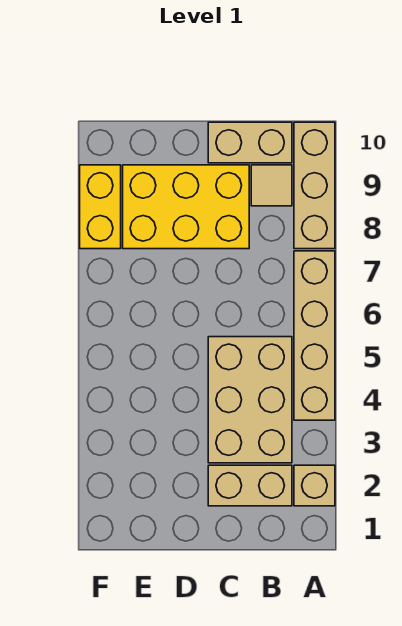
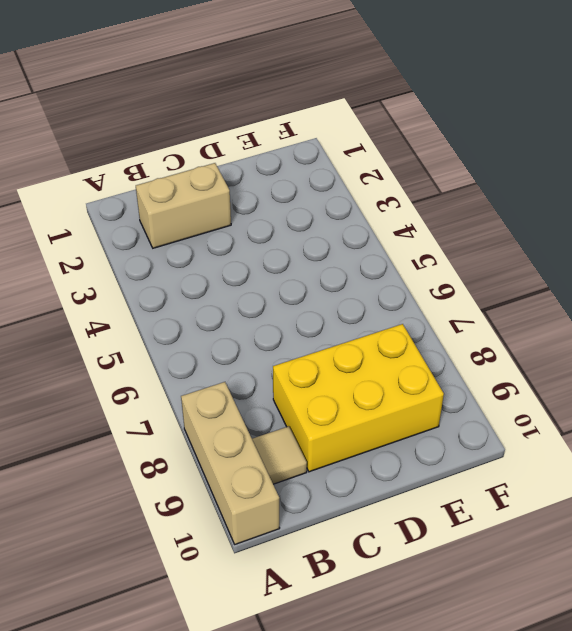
none -> tan brick A2 level 1
none -> tan brick A4:A7 level 1

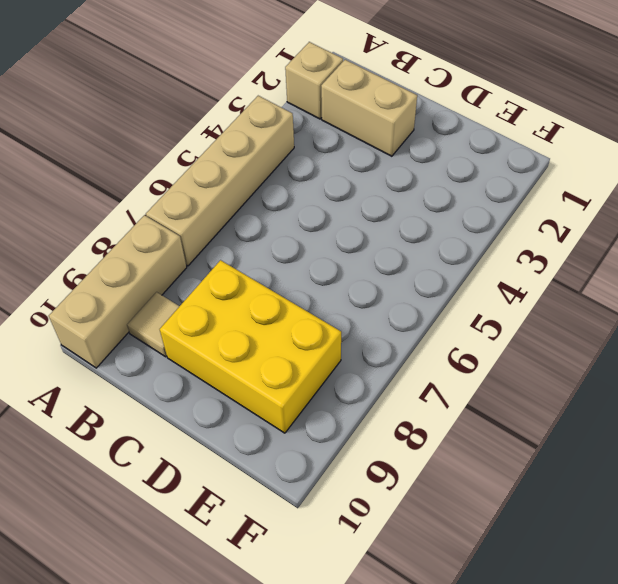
none -> tan brick B3:C5 level 1
none -> tan brick B10:C10 level 1

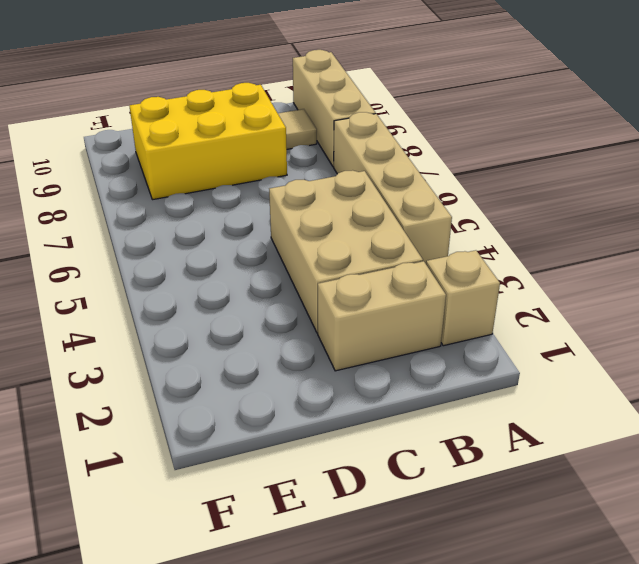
none -> tan brick B10:C10 level 1
none -> yellow brick F8:F9 level 1

